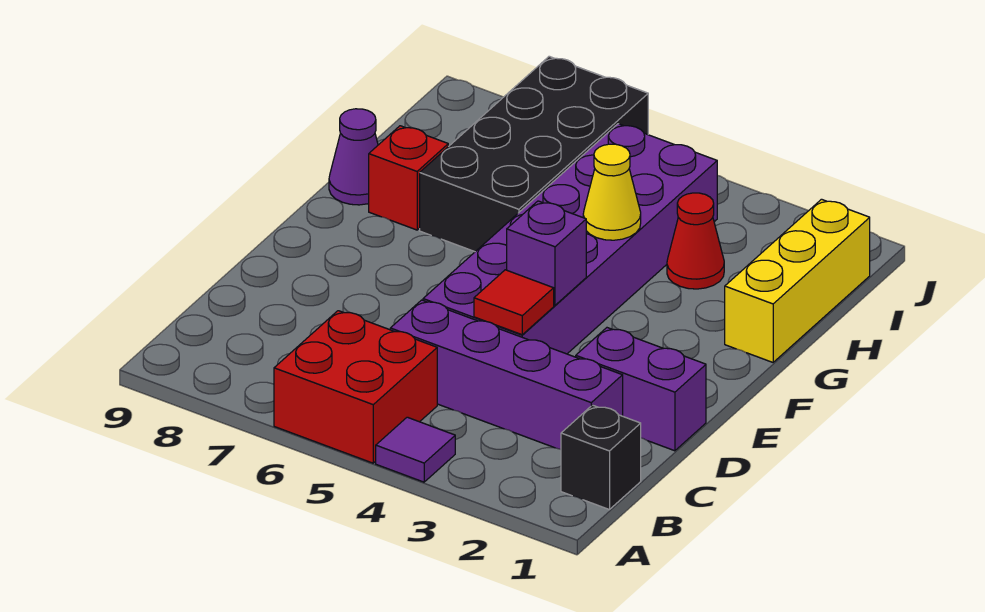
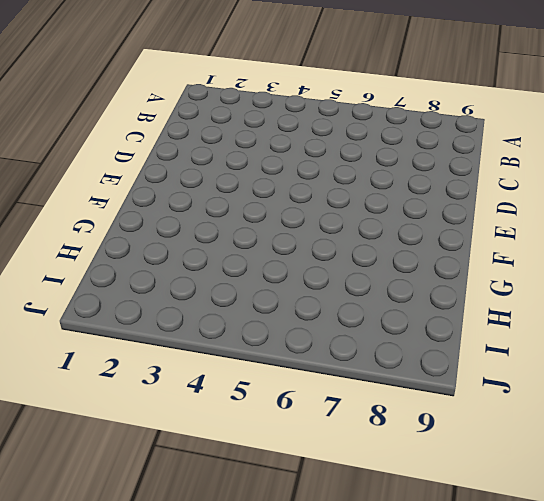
none -> purple tile A4 level 1
none -> red brick A5:B6 level 1
none -> black brick B1 level 1

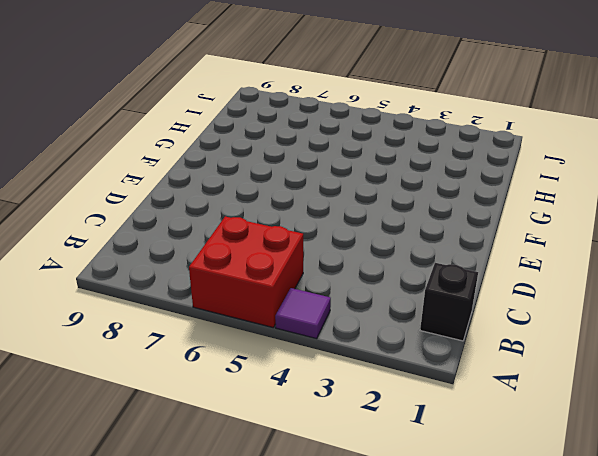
none -> purple brick C2:C5 level 1
none -> purple brick D1:D2 level 1
none -> purple brick D4:I5 level 1

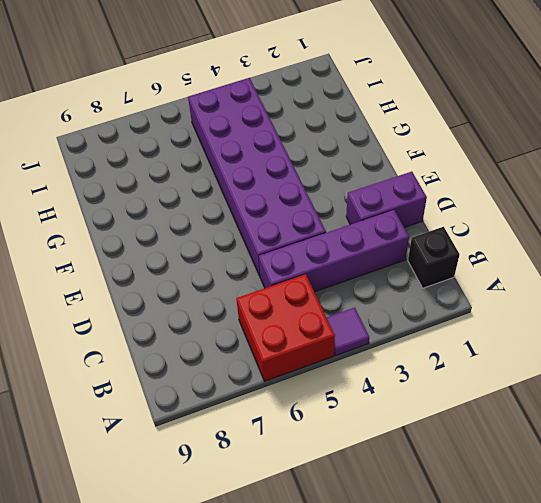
none -> yellow brick G1:I1 level 1
none -> black brick G6:J7 level 1
none -> red brick G8 level 1

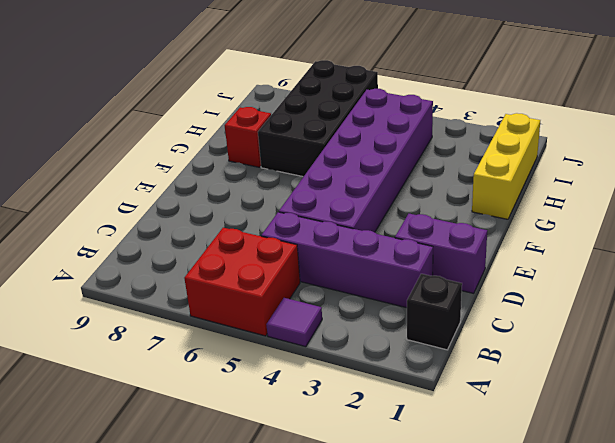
none -> purple cone G9 level 1
none -> red cone H3 level 1
none -> red tile D4 level 2

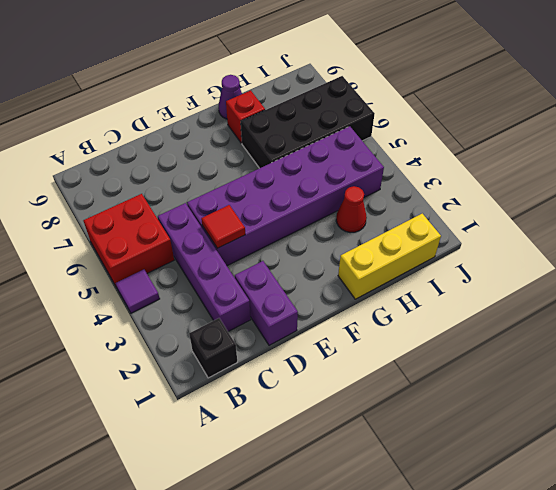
none -> purple brick E4 level 2
none -> yellow cone G4 level 2

